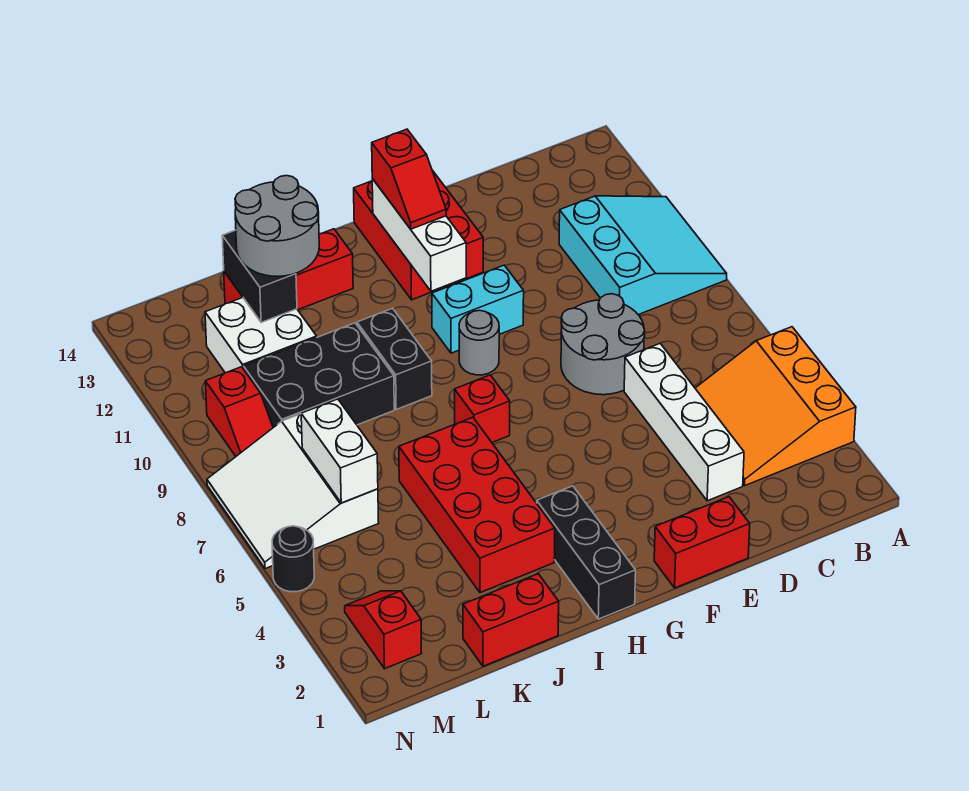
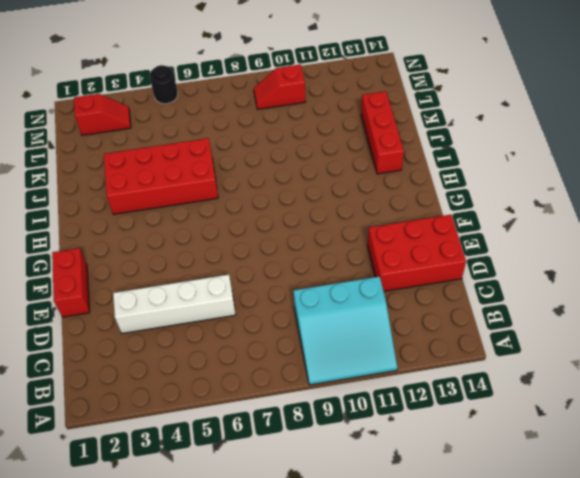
red brick D12:E14 level 1 -> red brick F12:G14 level 1
none -> orange slope A3:C5 level 1 top A
none -> grey round brick D7:E8 level 1
none -> cyan brick F10:G10 level 1

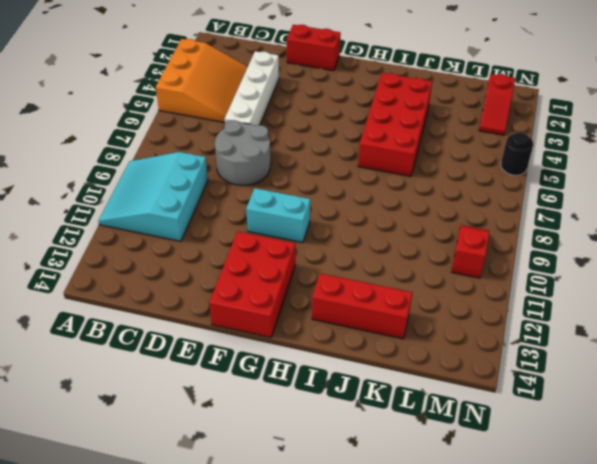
none -> grey round brick G9 level 1
none -> black brick H1:H3 level 1
none -> red brick H7 level 1

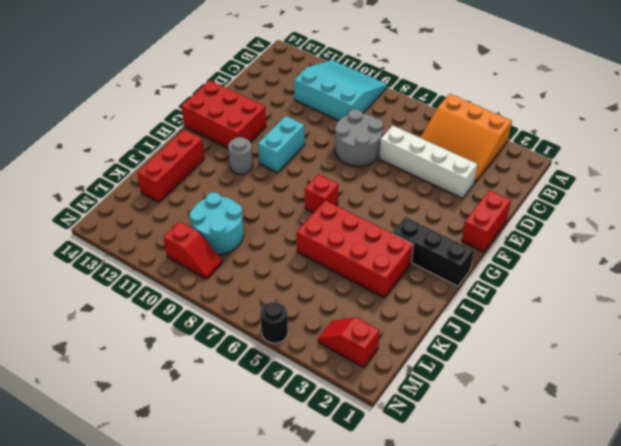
grey round brick H11 level 1 -> grey round brick G9 level 1
cyan round brick K9:L10 level 1 -> black brick J9:L10 level 1
none -> black brick I9:I10 level 1
none -> red brick J1:K1 level 1
none -> white brick K11:L12 level 1

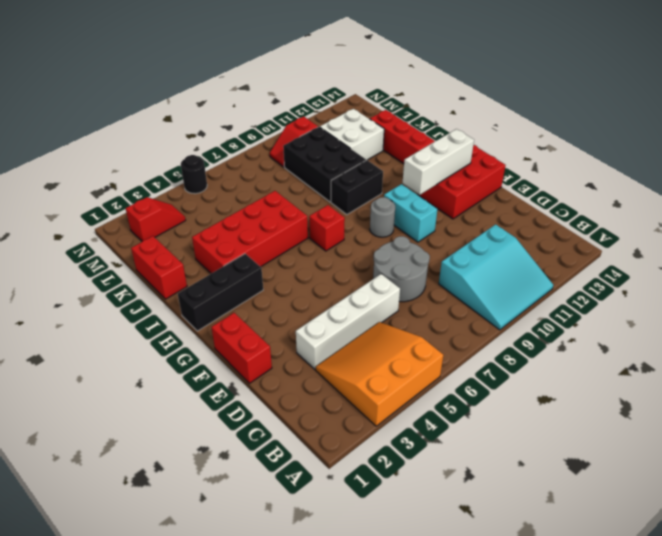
none -> white slope L6:N8 level 1 top L
none -> black brick K12:K13 level 2
none -> white brick L6:L7 level 2

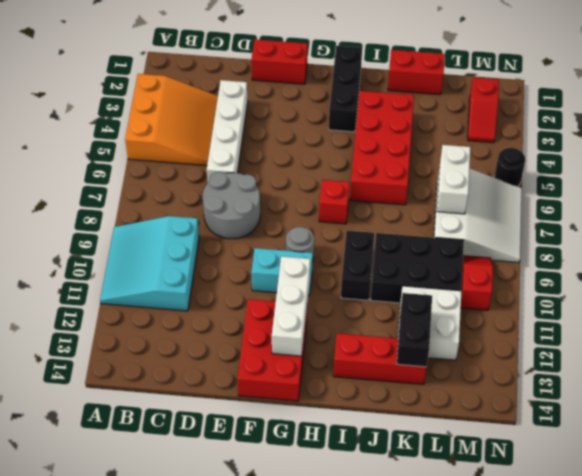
none -> red slope G12:G13 level 3 top 13
none -> grey round brick J12:K13 level 3

